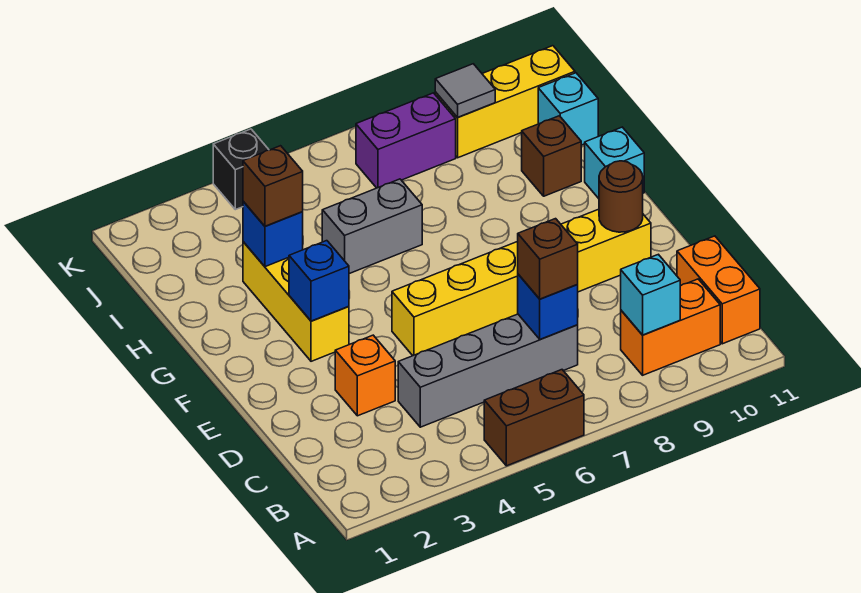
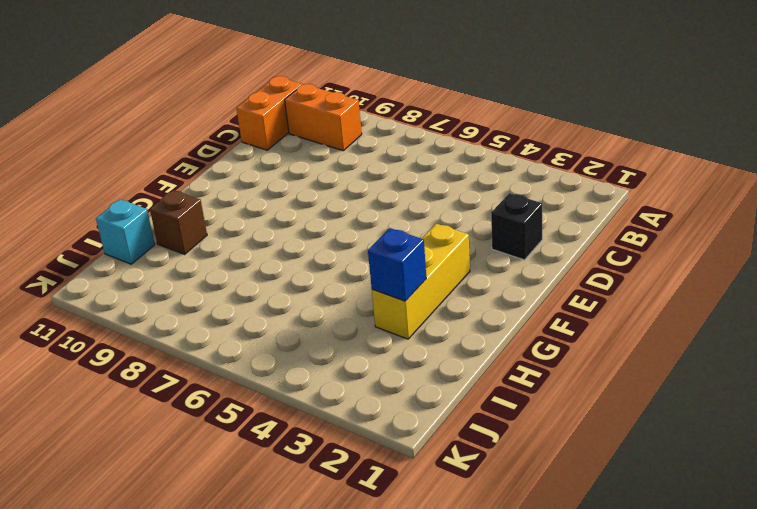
black brick D2 level 1 -> black brick K4 level 1
none -> brown brick A5:A6 level 1
none -> grey brick C4:C7 level 1
none -> orange brick D3 level 1

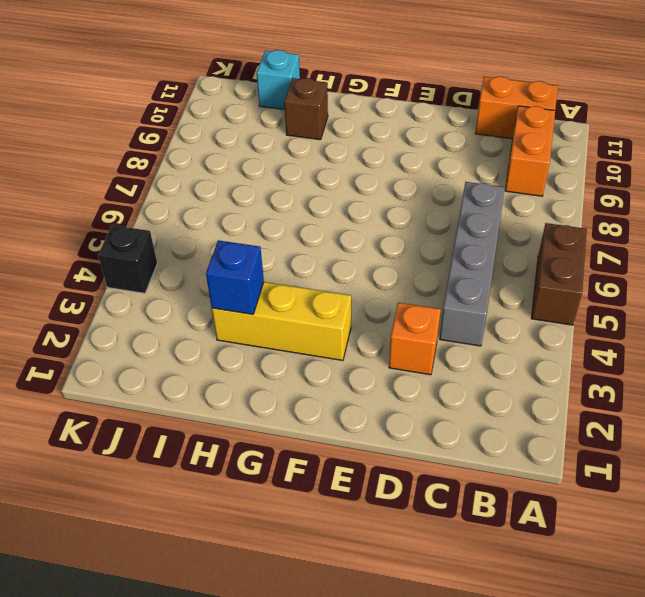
none -> yellow brick E5:E10 level 1
none -> cyan brick G11 level 1
none -> grey brick H5:H6 level 1

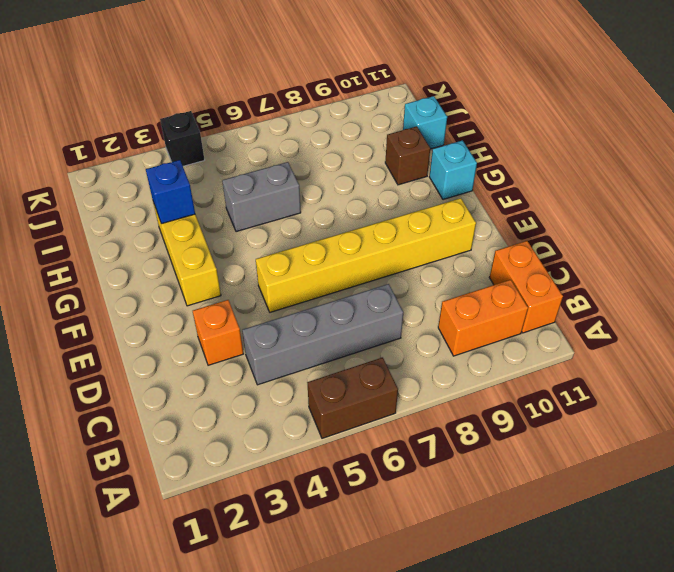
none -> purple brick J7:J8 level 1
none -> yellow brick J9:J11 level 1
none -> cyan brick B9 level 2

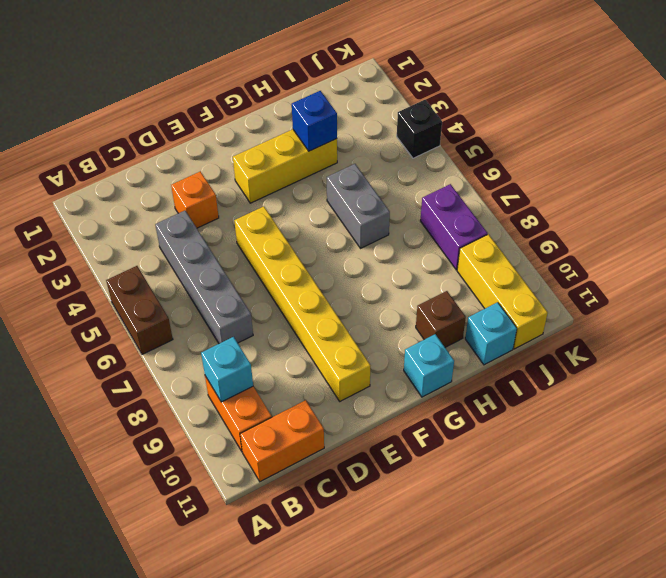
none -> blue brick C7 level 2
none -> brown round brick E10 level 2
none -> blue brick F3 level 2

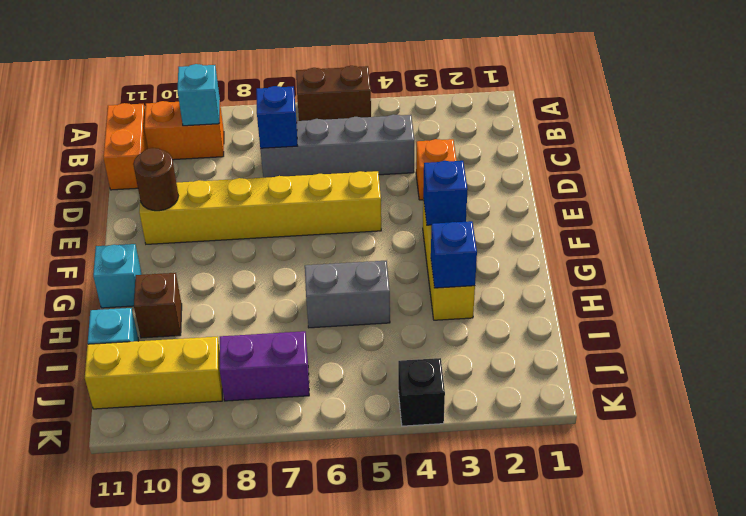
none -> grey tile J9 level 2
none -> brown brick C7 level 3
none -> brown brick H3 level 3

